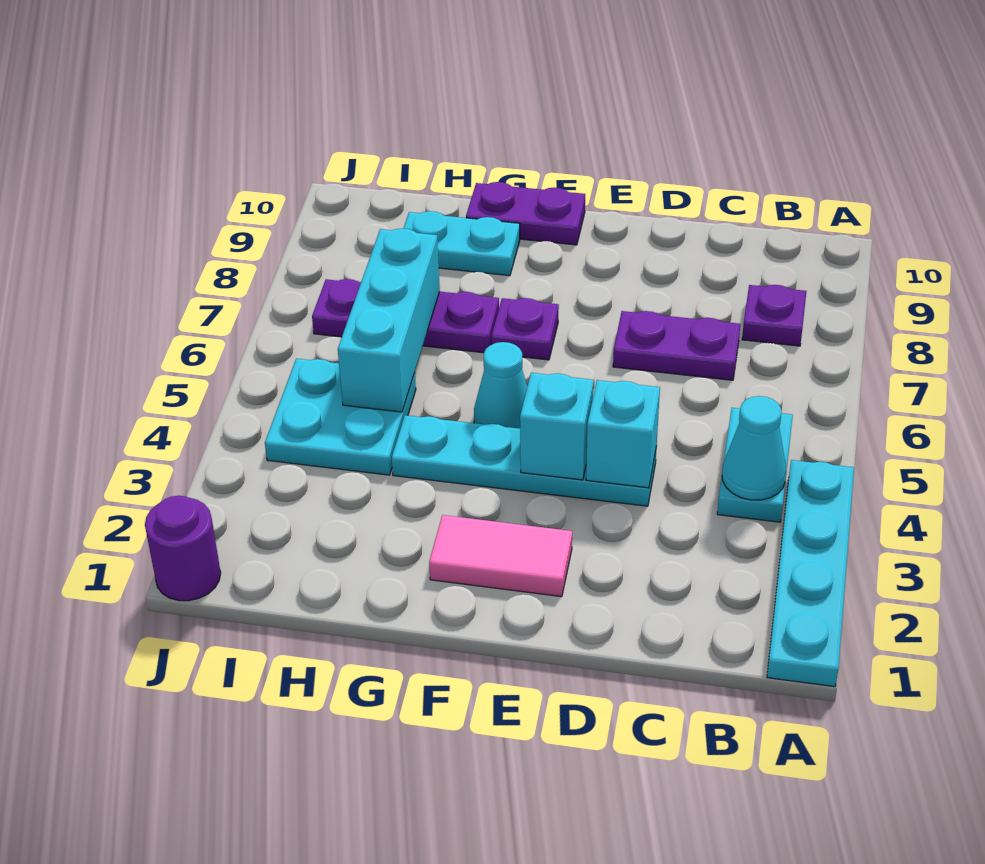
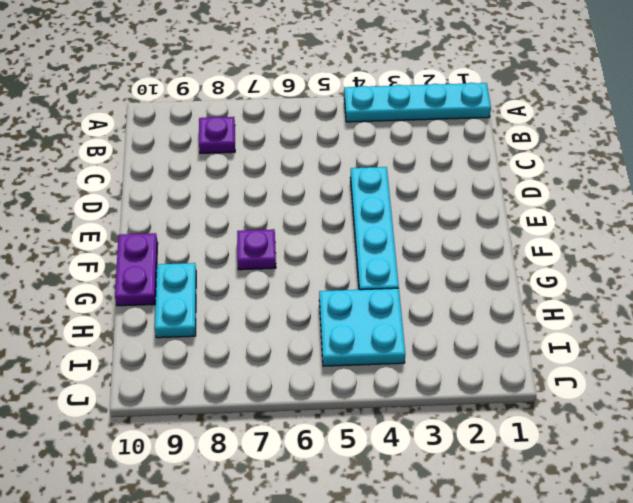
none -> cyan plate B4:B5 level 1
none -> purple plate C7:D7 level 1
none -> pink tile E2:F2 level 1

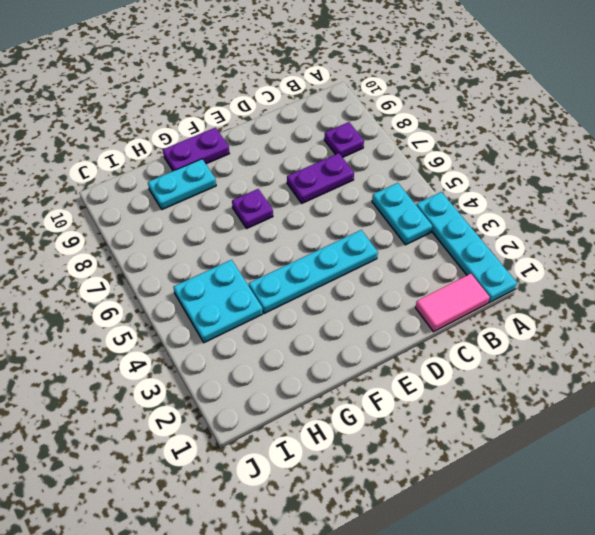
pink tile B1:C1 level 1 -> pink tile E2:F2 level 1
none -> cyan cone F5 level 1
none -> purple plate G7:I7 level 1
none -> purple round brick J1 level 1

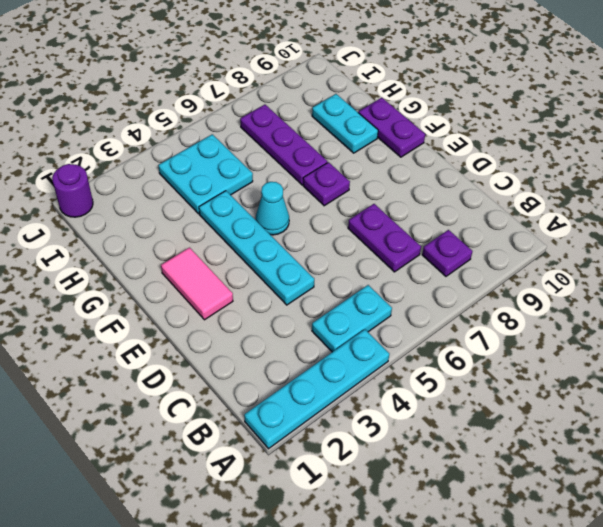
none -> cyan cone B4 level 2
none -> cyan brick D4 level 2
none -> cyan brick E4 level 2

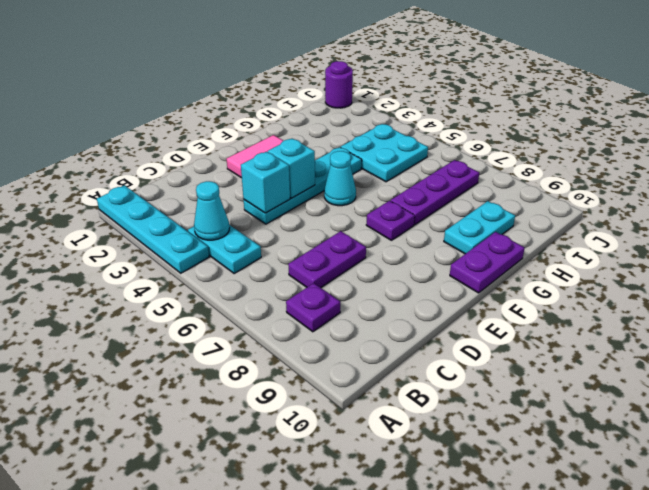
none -> cyan brick H5:H7 level 2

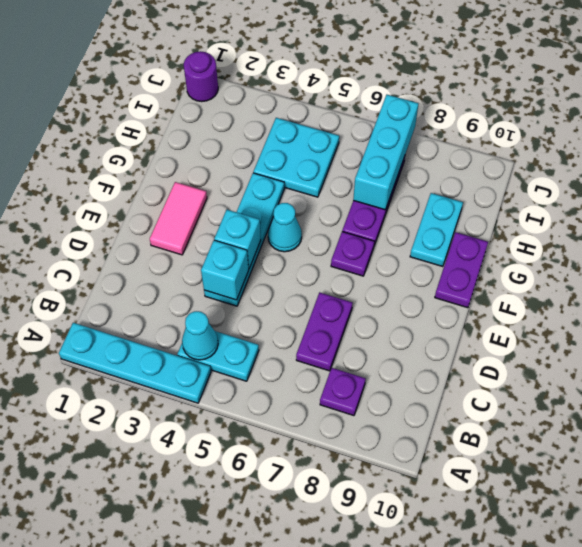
cyan brick H7:J7 level 2 -> cyan brick H5:H7 level 2

